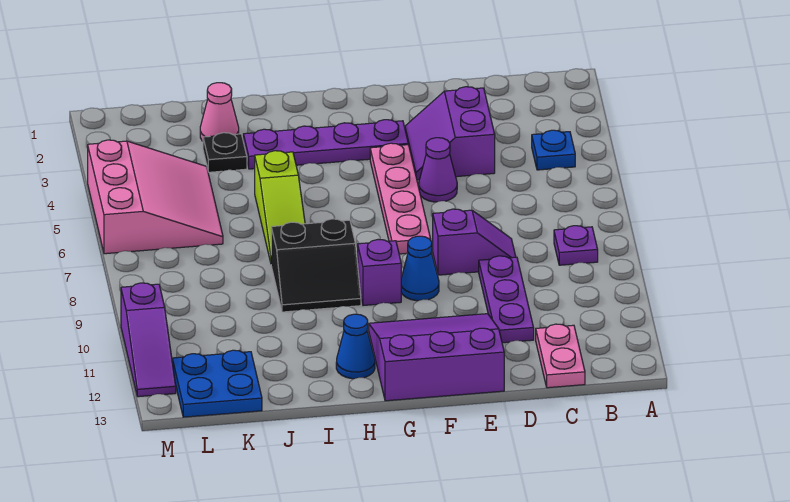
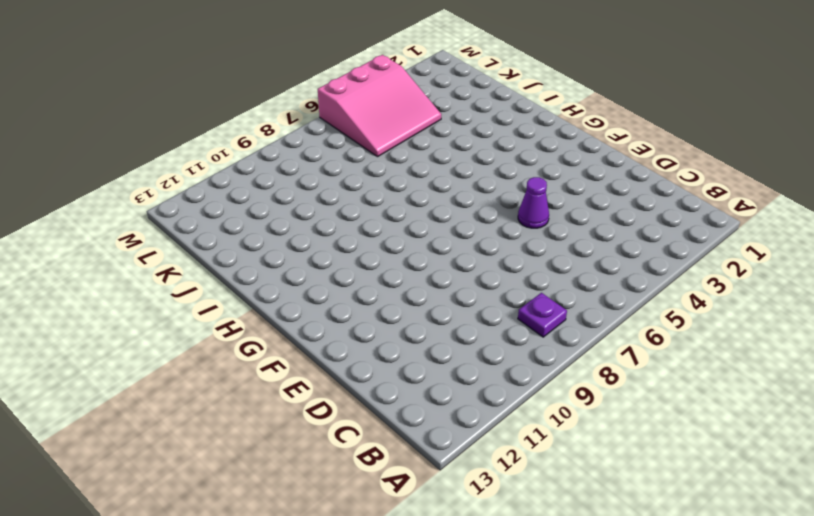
none -> blue plate B4 level 1
none -> pink plate C12:C13 level 1
none -> purple slope D3:E4 level 1 top D

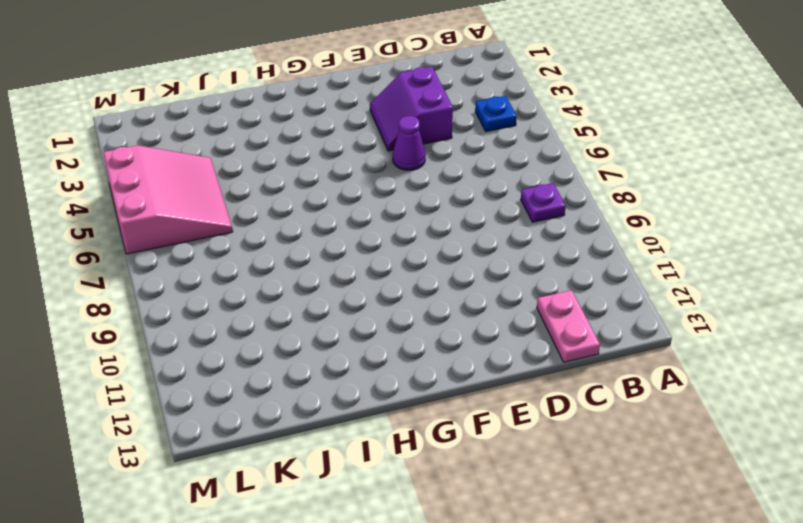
none -> purple slope D8:E8 level 1 top E
none -> purple plate D9:D11 level 1
none -> purple slope E11:G13 level 1 top 13

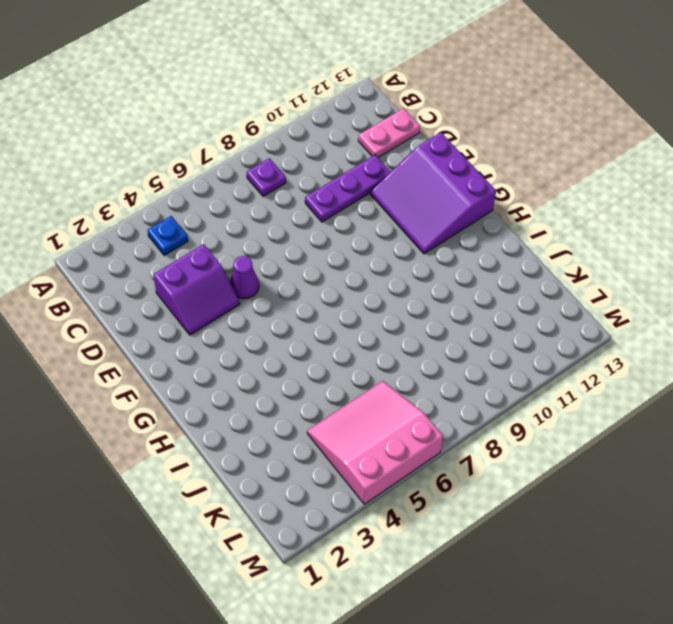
none -> purple slope D8:E8 level 1 top E
none -> purple plate F3:I3 level 1
none -> pink plate F4:F7 level 1

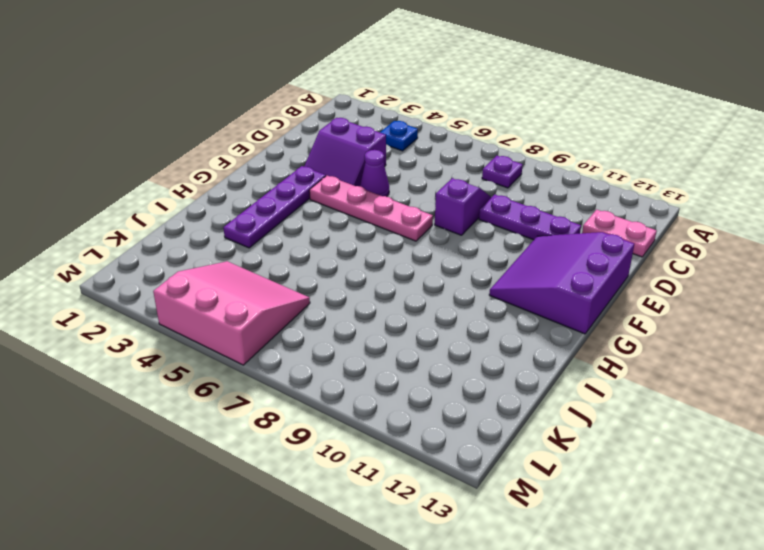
none -> blue cone F9 level 1
none -> purple brick G9 level 1
none -> black slope H8:I9 level 1 top 8

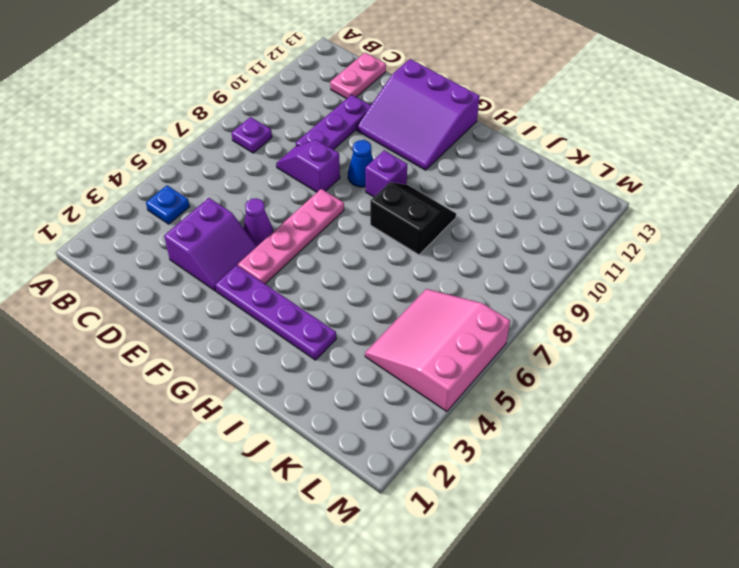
none -> blue cone H12 level 1
none -> lime slope I5:I7 level 1 top 5
none -> pink cone J2 level 1

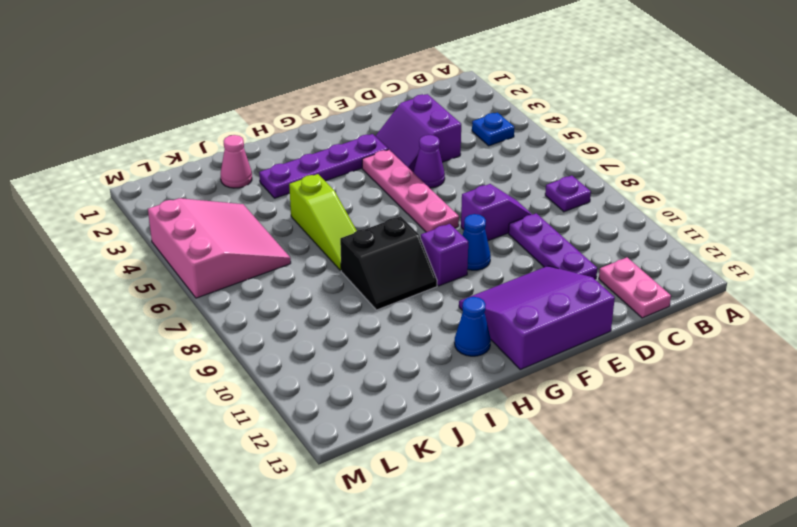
none -> black plate J3 level 1
none -> blue plate K12:L13 level 1
none -> purple slope M10:M12 level 1 top 10

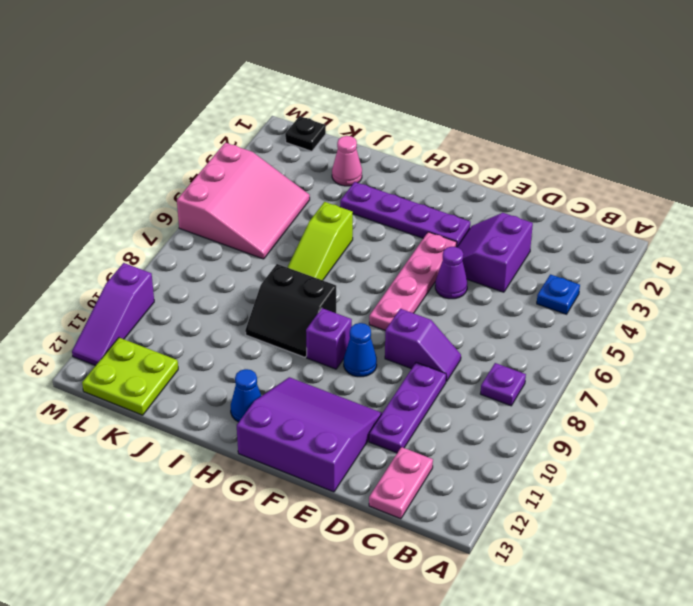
lime plate K12:L13 level 1 -> blue plate K12:L13 level 1
black plate L1 level 1 -> black plate J3 level 1

